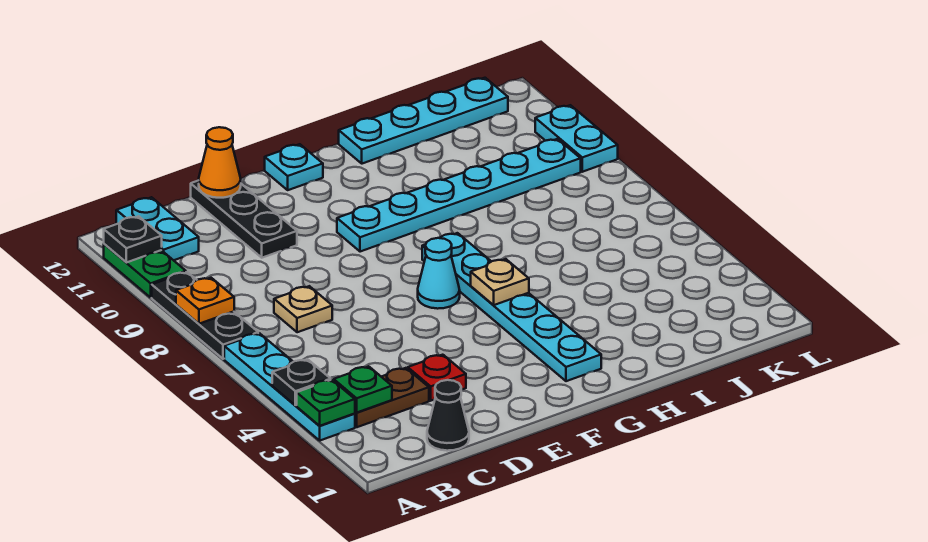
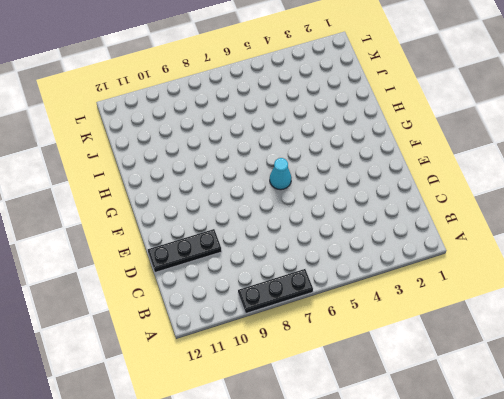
none -> cyan plate A3:A6 level 1
none -> green plate A10:A11 level 1
none -> brown plate B3:C3 level 1

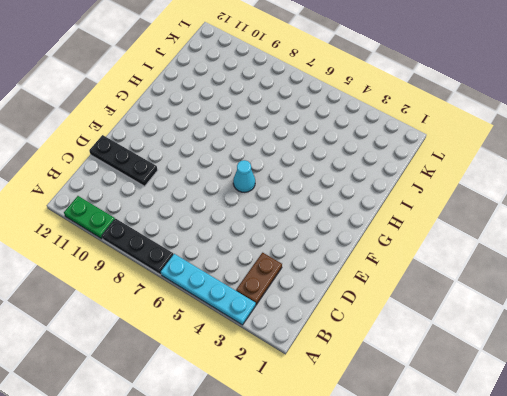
none -> cyan plate B11:B12 level 1
none -> black cone C1 level 1
none -> tan plate C7 level 1

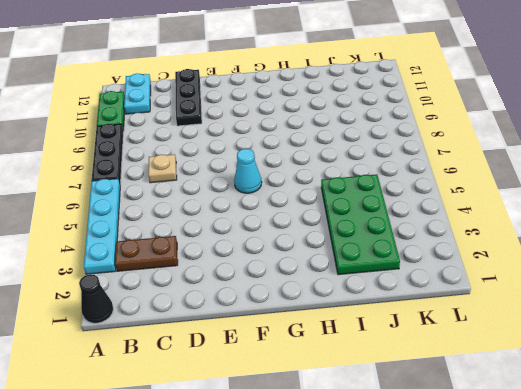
black cone A1 level 1 -> black cone C1 level 1
green plate I2:J5 level 1 -> none
none -> red plate D3 level 1
none -> cyan plate F9:K9 level 1
none -> cyan plate F12 level 1

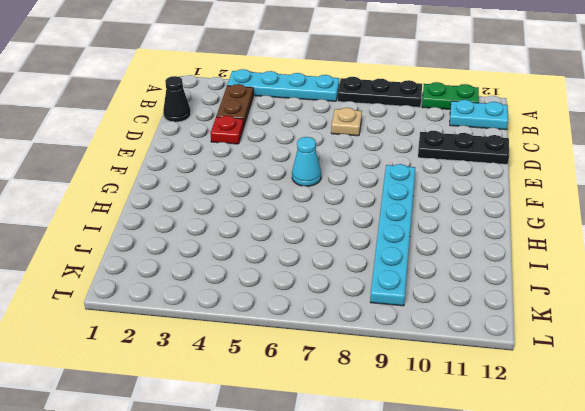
none -> cyan plate F12 level 1
none -> cyan plate G2:G7 level 1
none -> cyan plate H12:K12 level 1

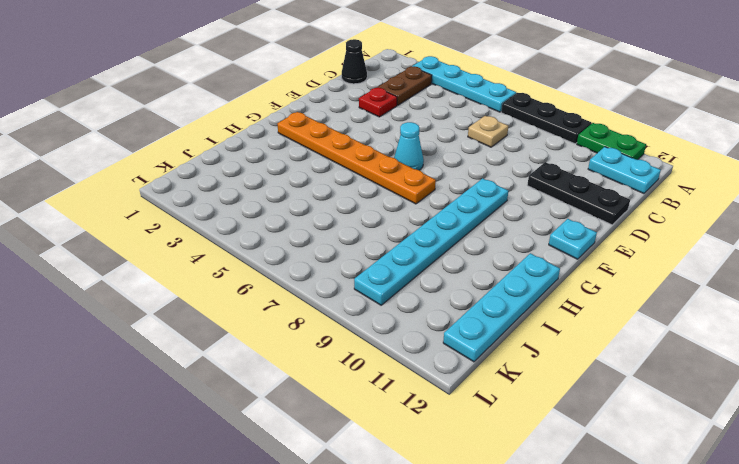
orange plate G2:G7 level 1 -> cyan plate G2:G7 level 1
none -> cyan plate L9:L10 level 1
none -> green plate A3 level 2
none -> black plate A4 level 2

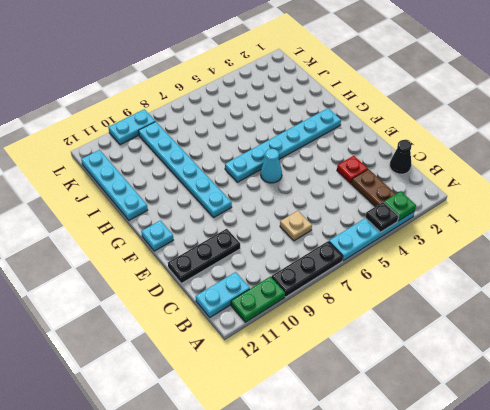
none -> orange plate A8 level 2
none -> black plate A11 level 2
none -> green plate B3 level 2

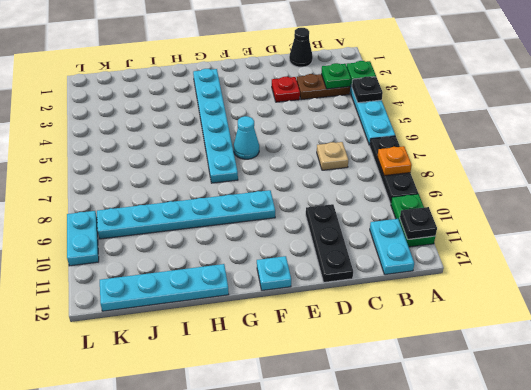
none -> orange cone D12 level 2
none -> tan plate G5 level 2

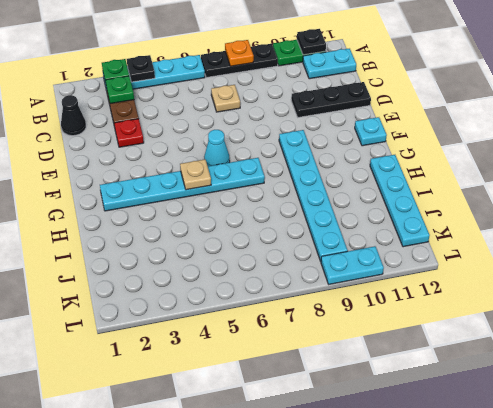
none -> orange cone D12 level 2

